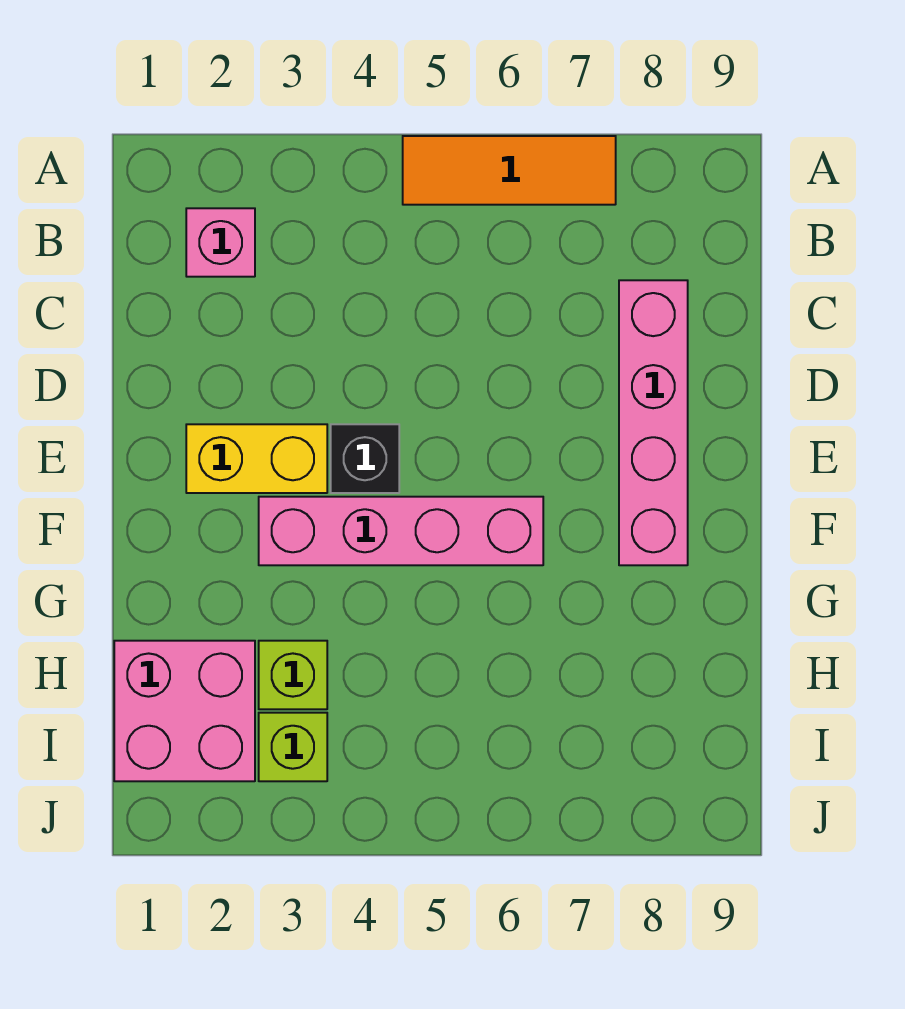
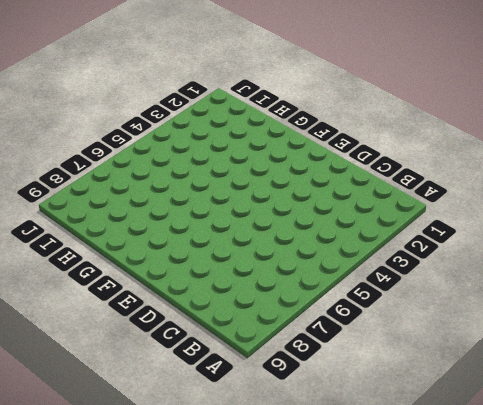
none -> orange tile A5:A7 level 1
none -> pink brick B2 level 1

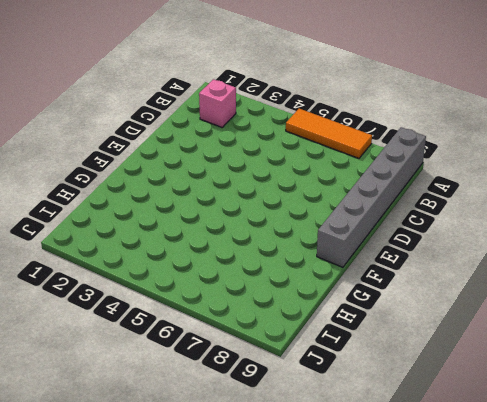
grey brick A9:F9 level 1 -> none
none -> pink brick C8:F8 level 1
none -> yellow brick E2:E3 level 1

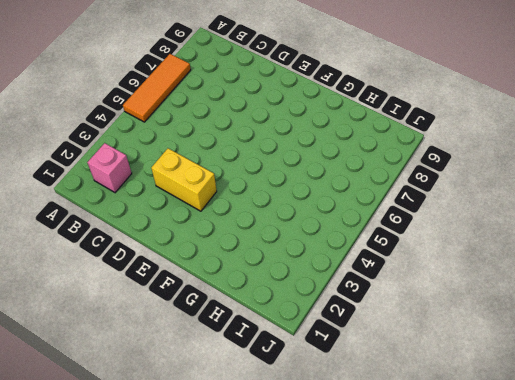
yellow brick D3:E3 level 1 -> yellow brick E2:E3 level 1
none -> pink brick C8:F8 level 1
none -> black brick E4 level 1

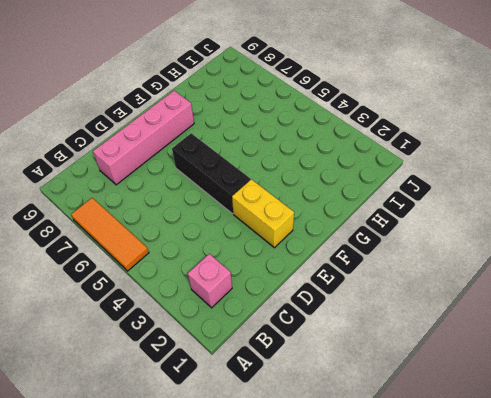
black brick E4:E6 level 1 -> black brick E4 level 1
none -> pink brick F3:F6 level 1
none -> pink brick H1:I2 level 1

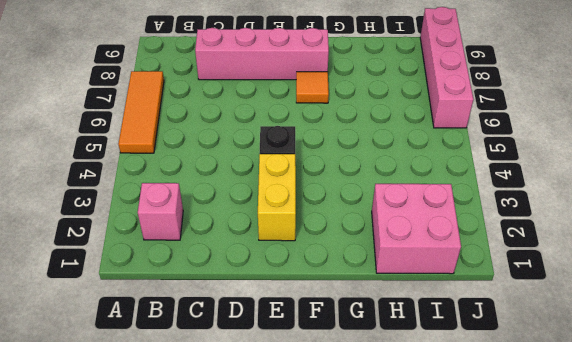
orange tile F7 level 1 -> none
pink brick J6:J9 level 1 -> pink brick F3:F6 level 1
none -> lime brick H3 level 1
none -> lime brick I3 level 1

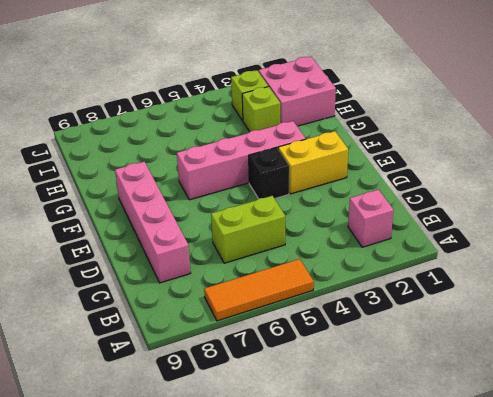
lime brick C5:C6 level 1 -> none

